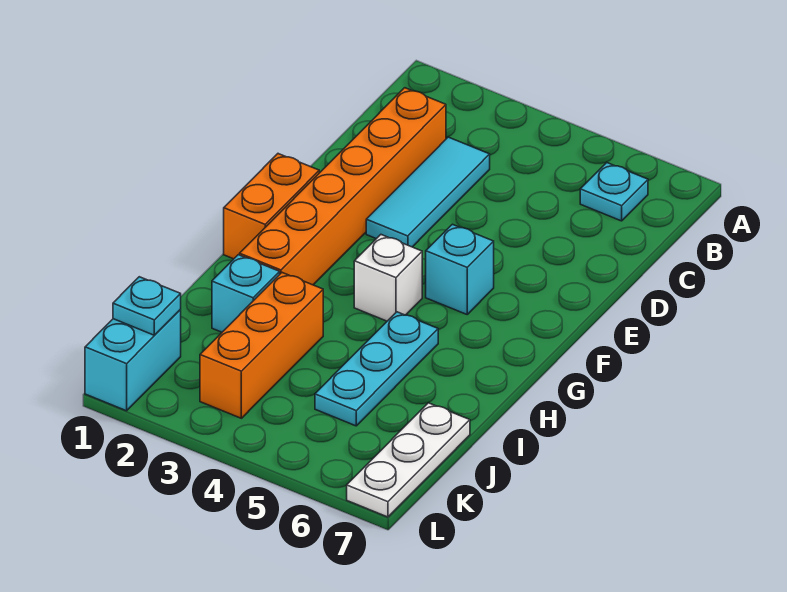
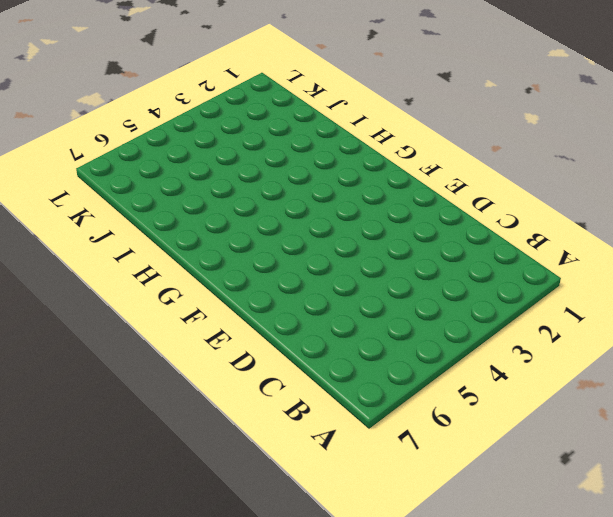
none -> cyan plate B6 level 1
none -> orange brick C2:H2 level 1
none -> cyan tile C3:E3 level 1

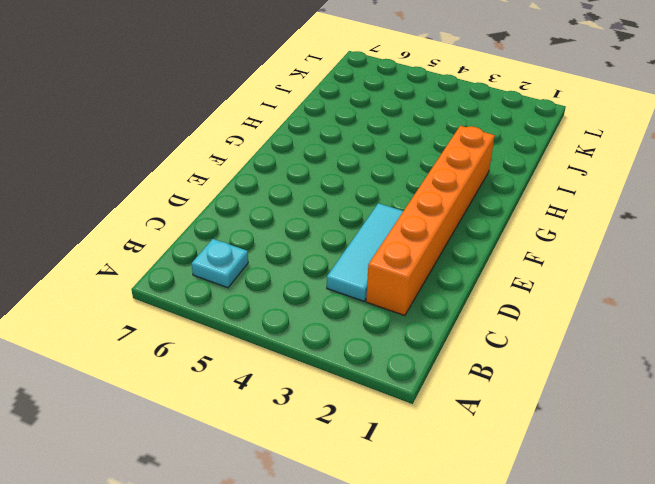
none -> orange brick F1:G1 level 1
none -> cyan brick F5 level 1
none -> white brick G4 level 1

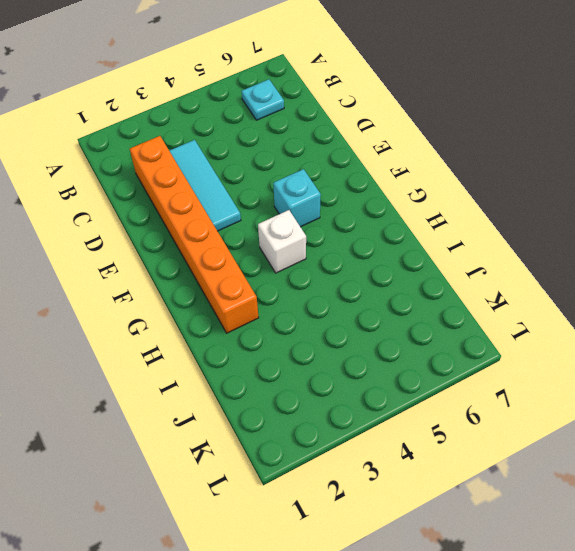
none -> orange brick F1:G1 level 1
none -> cyan plate H5:J5 level 1
none -> cyan brick I2 level 1

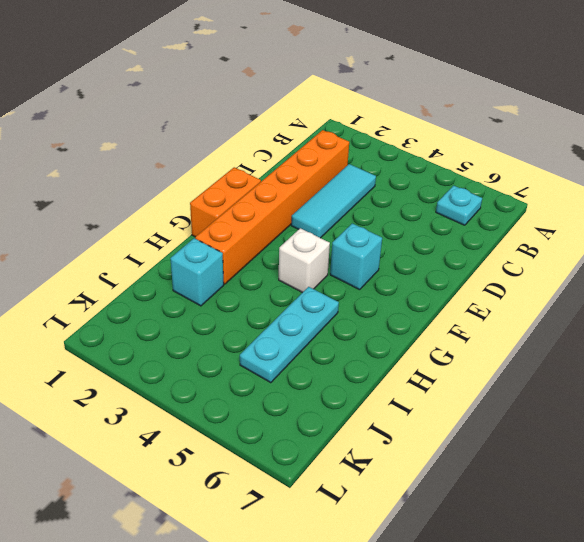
none -> orange brick I3:K3 level 1
none -> white plate J7:L7 level 1
none -> cyan brick K1:L1 level 1

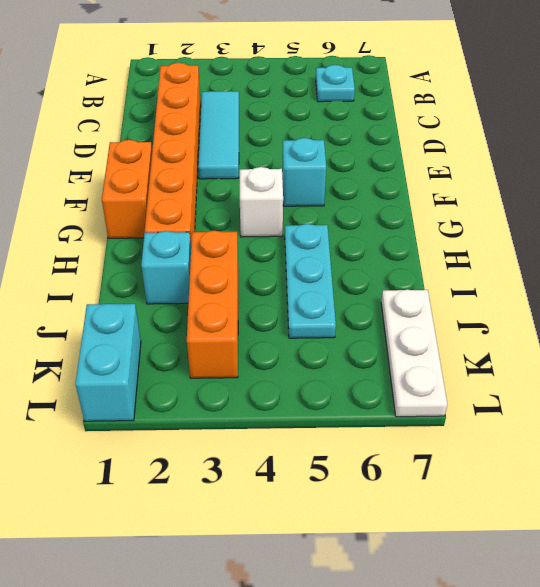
none -> cyan plate K1 level 2

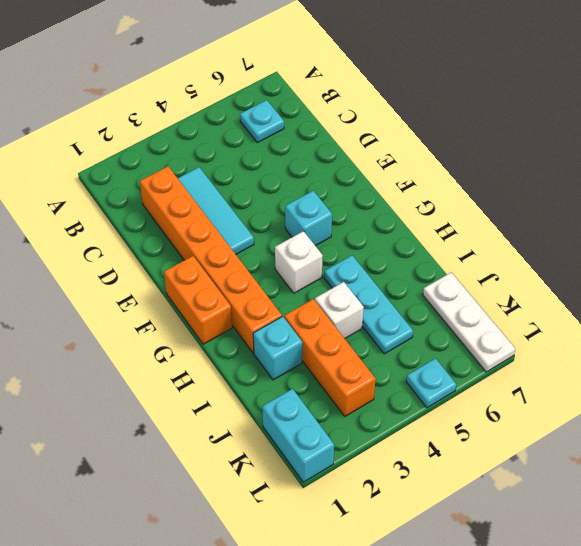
white brick I4 level 1 -> none
cyan plate L5 level 1 -> cyan plate K1 level 2

